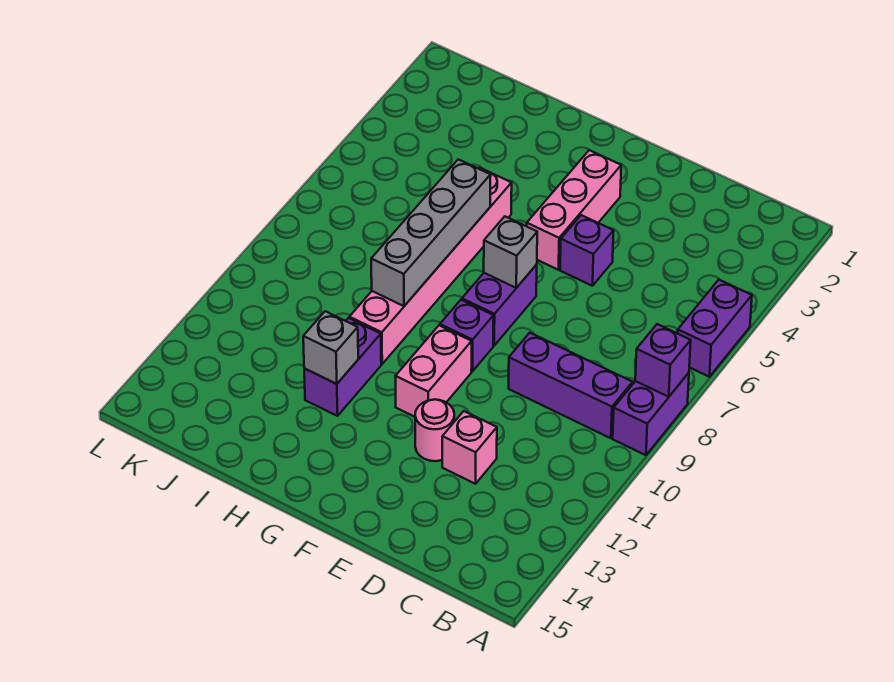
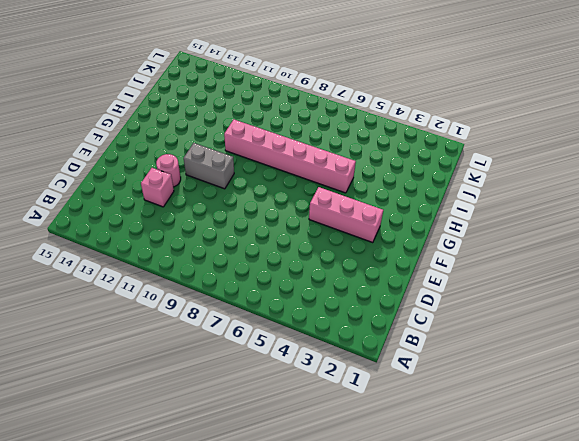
grey brick F10:F11 level 1 -> pink brick F10:F11 level 1
none -> purple brick A5:A6 level 1
none -> purple brick A8:A9 level 1
none -> purple brick B9:D9 level 1

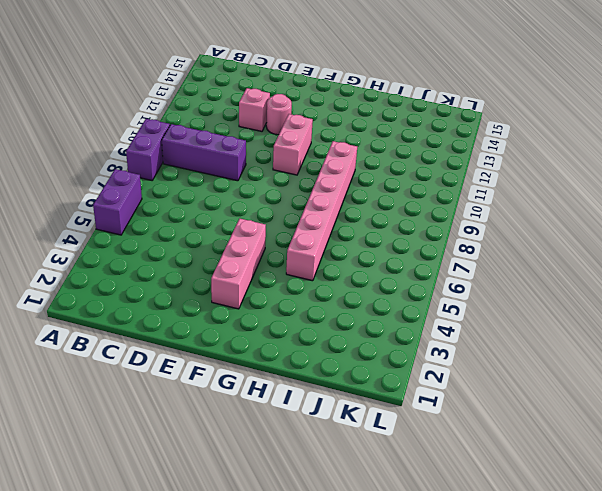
none -> purple brick E5 level 1
none -> purple brick F7:F8 level 1
none -> purple brick F9 level 1

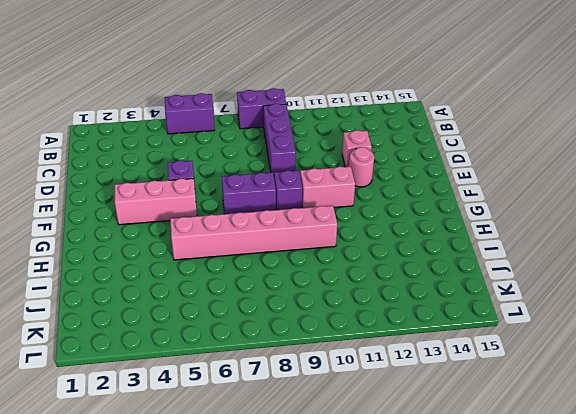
none -> purple brick H11:H12 level 1
none -> purple brick A8 level 2
none -> grey brick F7 level 2

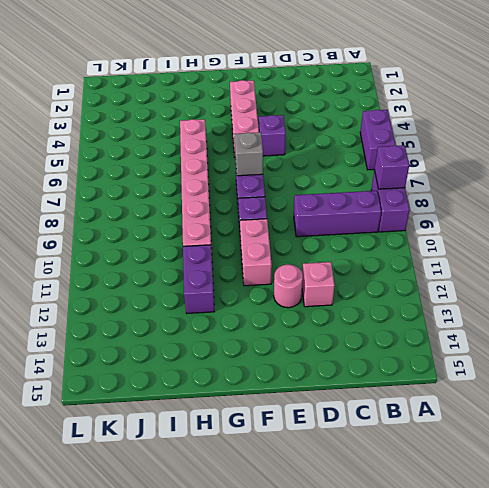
none -> grey brick H6:H9 level 2
none -> grey brick H12 level 2

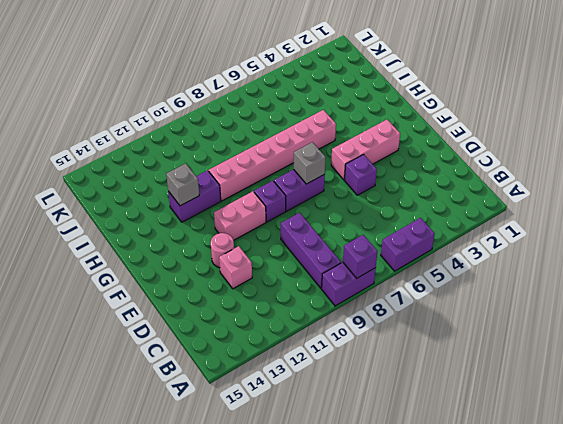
none -> grey brick H6:H9 level 2

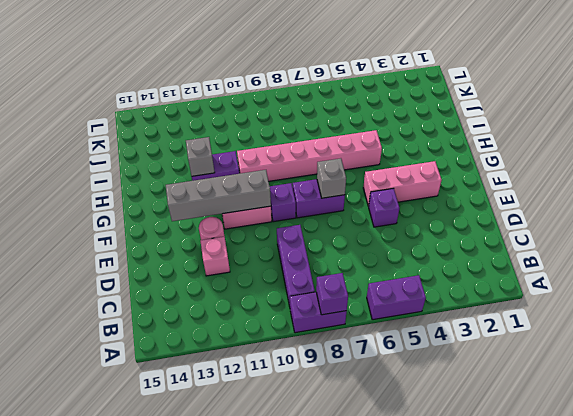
grey brick F10:F13 level 2 -> grey brick H6:H9 level 2

